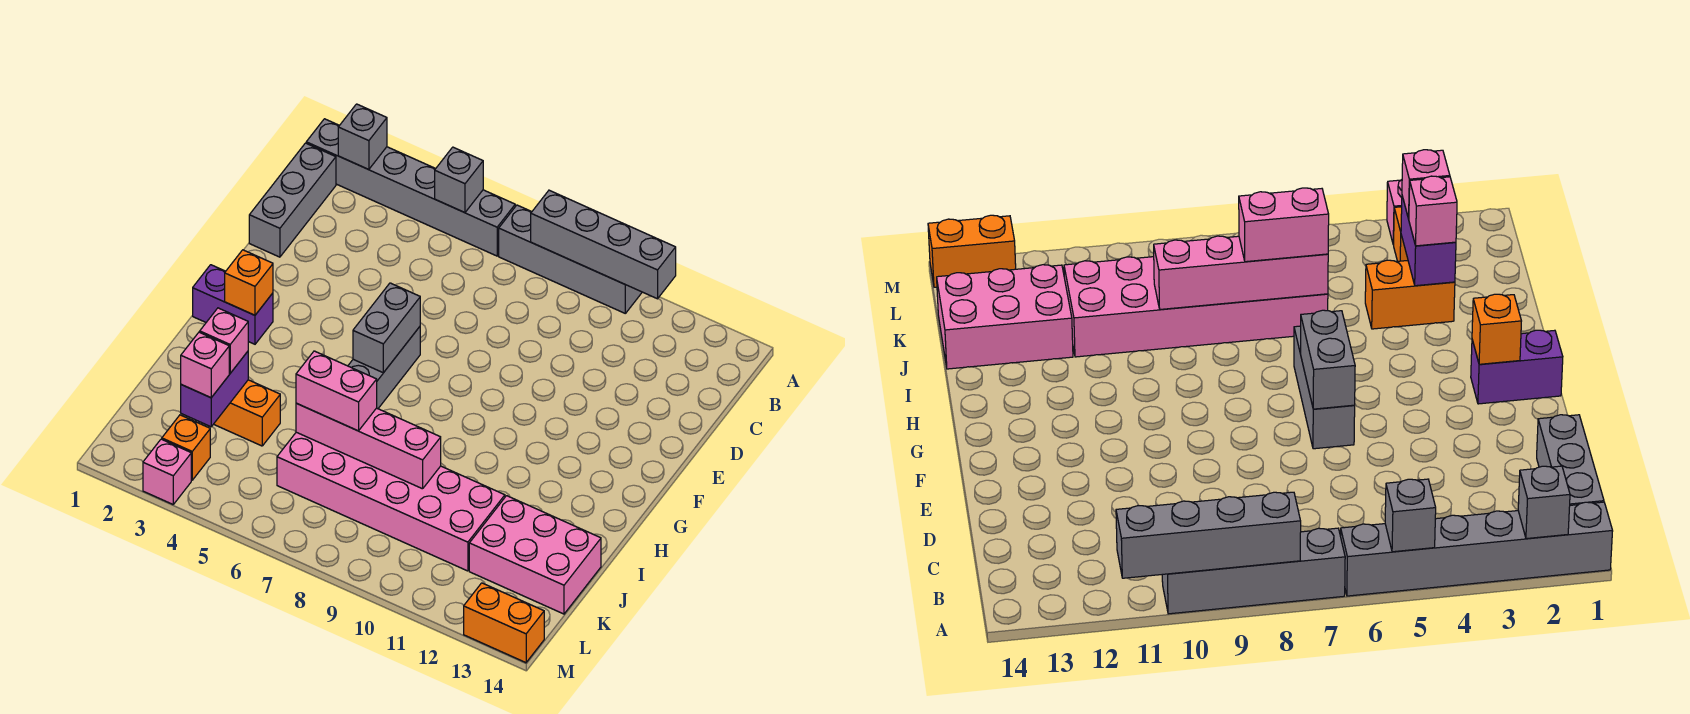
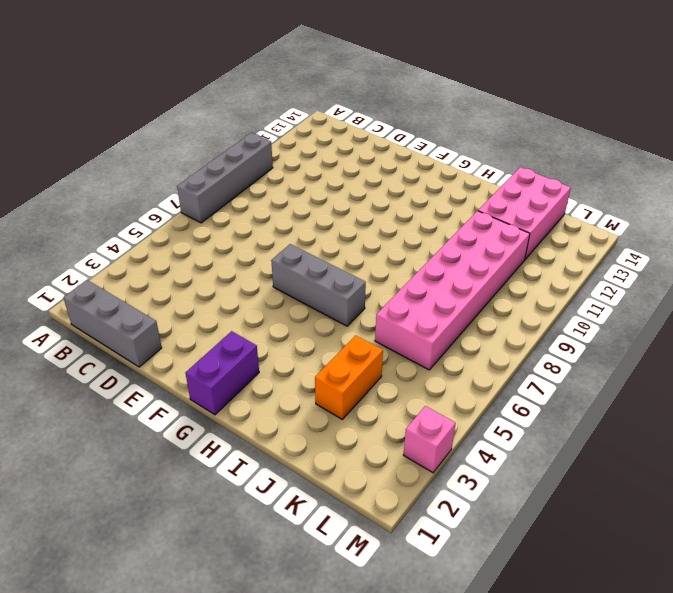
none -> grey brick A1:A6 level 1
none -> orange brick L3 level 1
none -> orange brick M13:M14 level 1

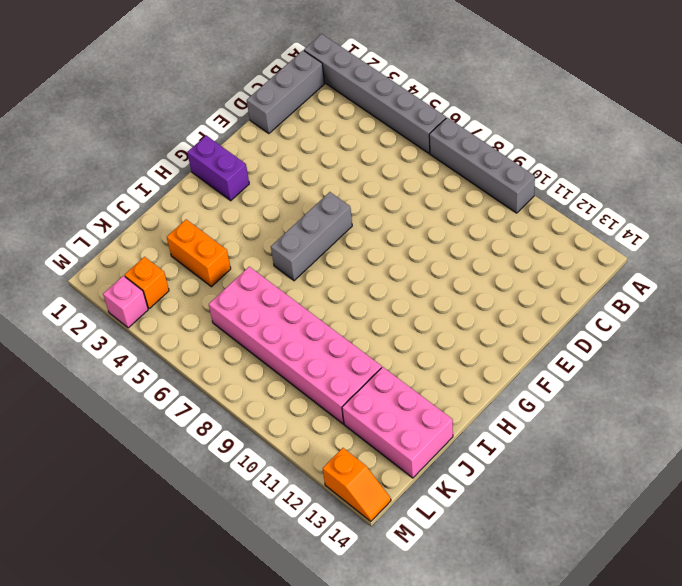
orange slope M13:M14 level 1 top 13 -> orange brick M13:M14 level 1
none -> grey brick A2 level 2
none -> grey brick A5 level 2
none -> grey brick A8:A11 level 2

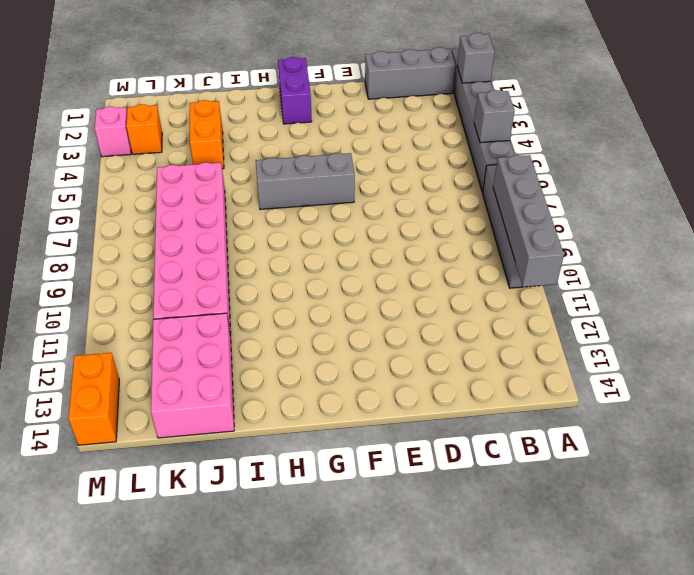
none -> grey brick F6:G6 level 2
none -> orange brick G2 level 2
none -> purple brick J3:K3 level 2

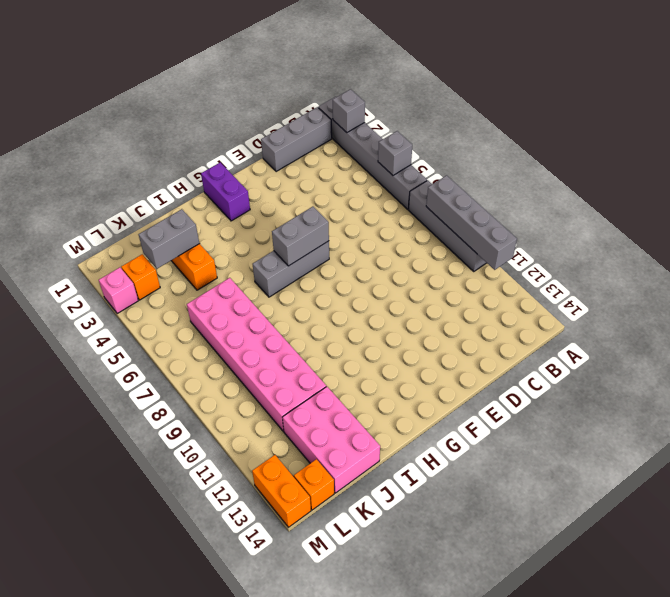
grey brick J3:K3 level 2 -> purple brick J3:K3 level 2
orange brick L14 level 1 -> orange brick G2 level 2
none -> pink brick J6:J9 level 2
none -> pink brick J3 level 3
none -> pink brick J6:J7 level 3

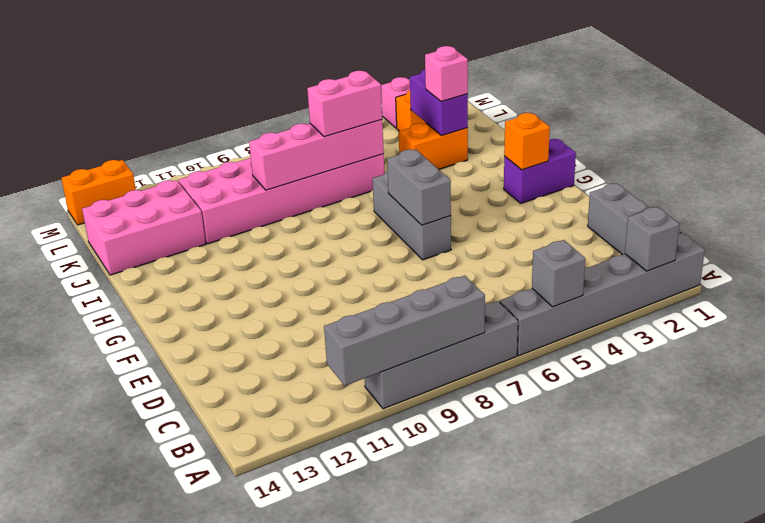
none -> pink brick K3 level 3

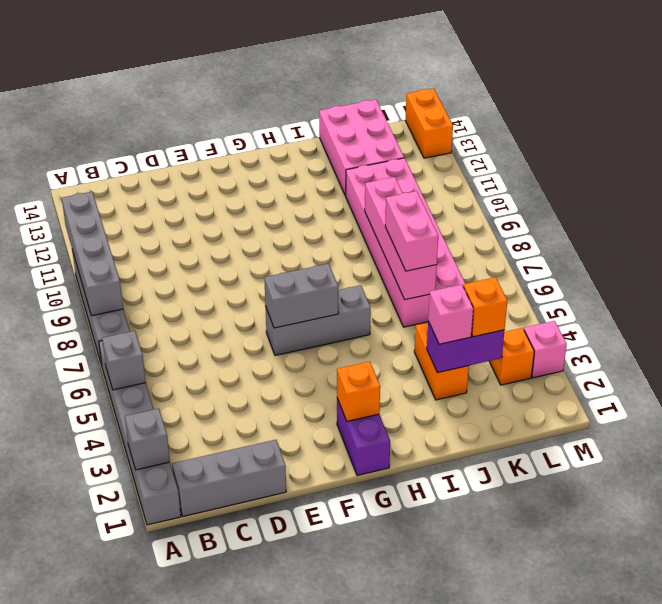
orange brick K3 level 3 -> pink brick K3 level 3

